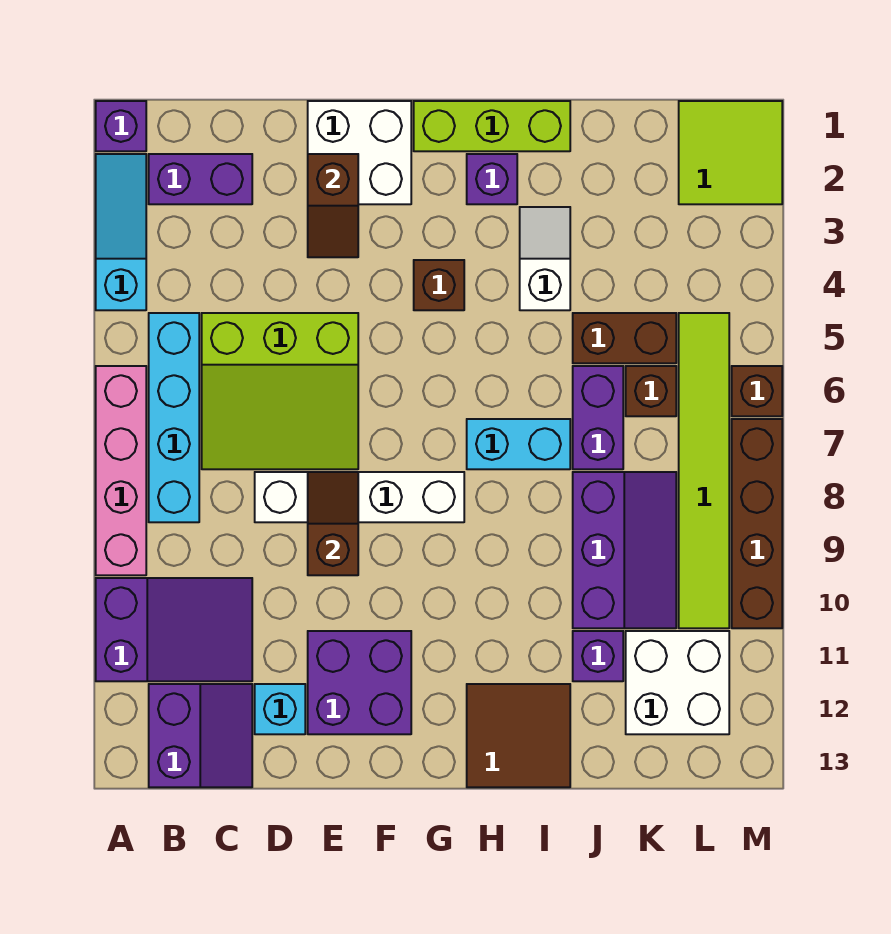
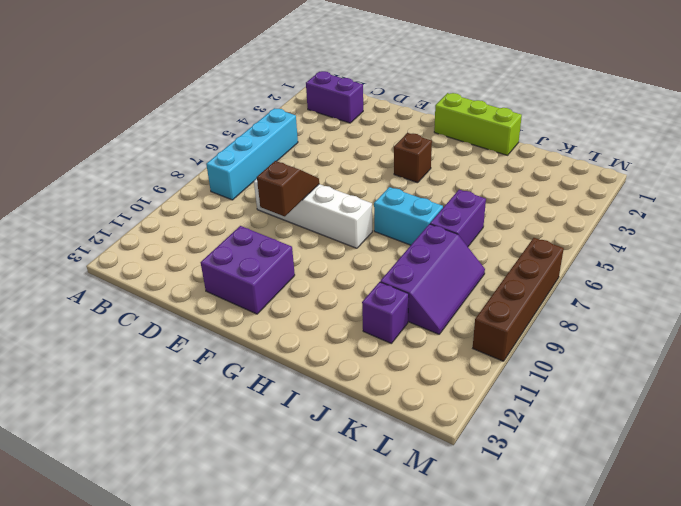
none -> purple brick A1 level 1
none -> cyan slope A2:A4 level 1 top 4
none -> pink brick A6:A9 level 1
none -> purple slope A10:C11 level 1 top A

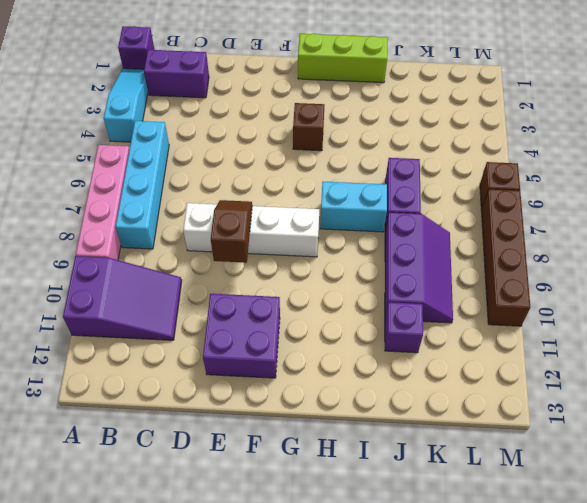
none -> purple slope B12:C13 level 1 top B
none -> lime slope C5:E7 level 1 top 5
none -> cyan brick D12 level 1
none -> white brick E1:F2 level 1

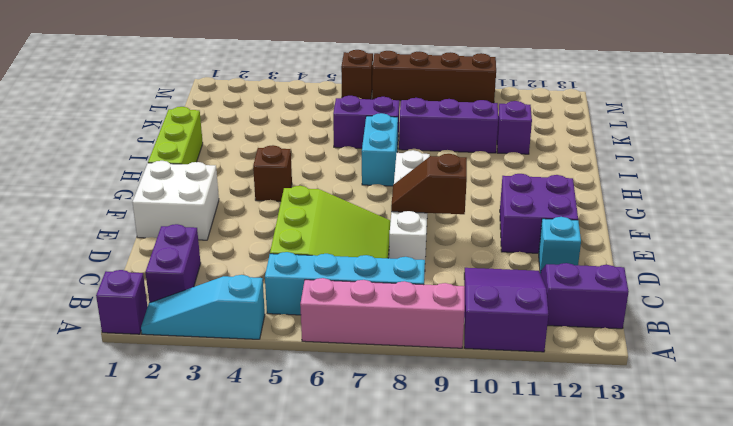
none -> purple brick H2 level 1
none -> brown tile H12:I13 level 1
none -> white slope I3:I4 level 1 top 4
none -> brown brick J5:K5 level 1

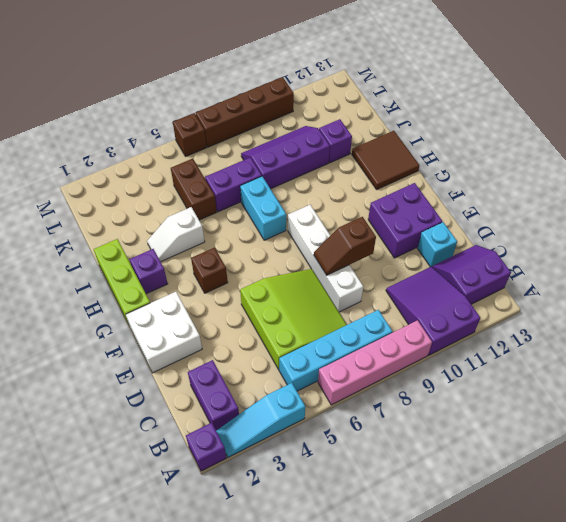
none -> brown brick K6 level 1
none -> white brick K11:L12 level 1
none -> lime tile L1:M2 level 1
none -> lime tile L5:L10 level 1

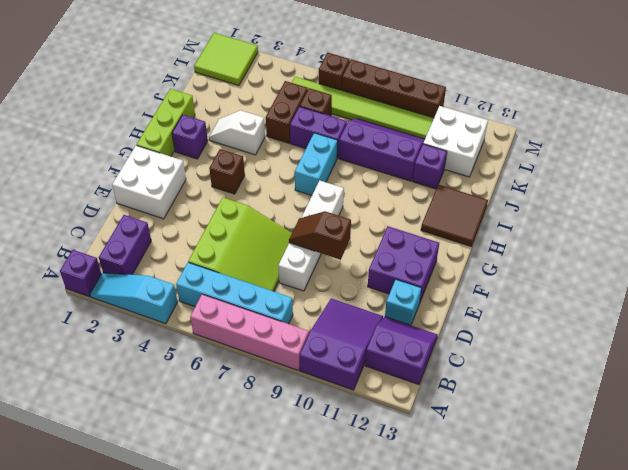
none -> brown slope E2:E3 level 2 top 2

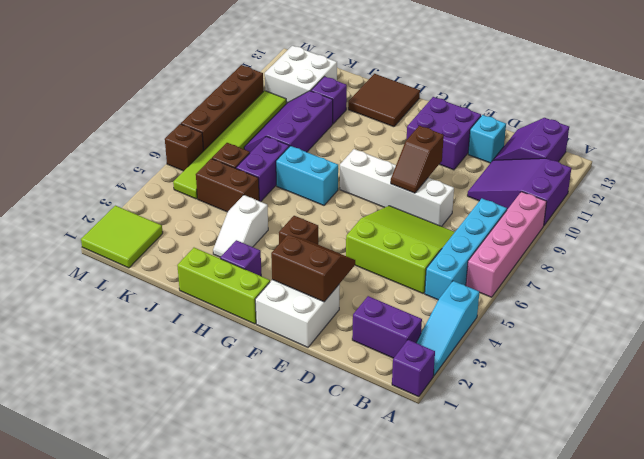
brown slope E2:F3 level 2 top 2 -> brown slope E2:E3 level 2 top 2

